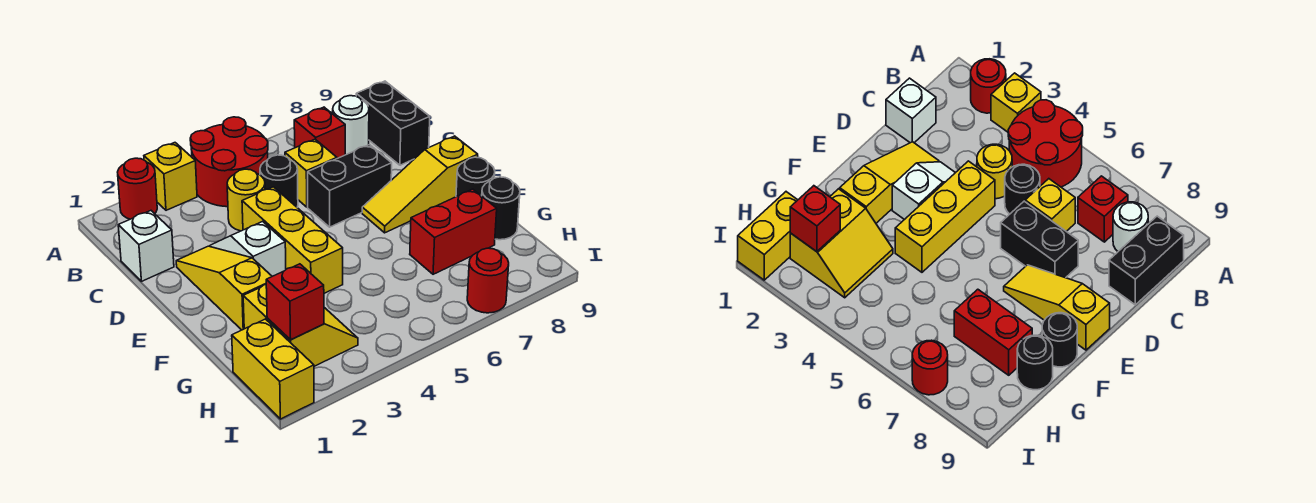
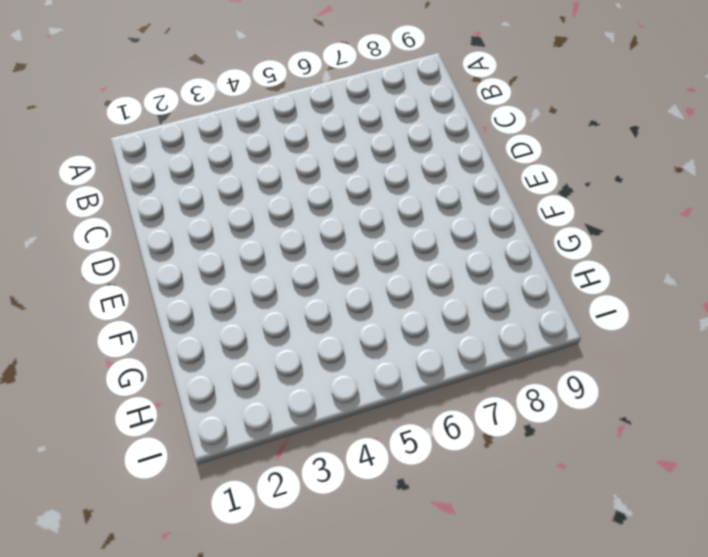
none -> red round brick A2 level 1
none -> yellow brick A3 level 1
none -> red round brick A4:B5 level 1

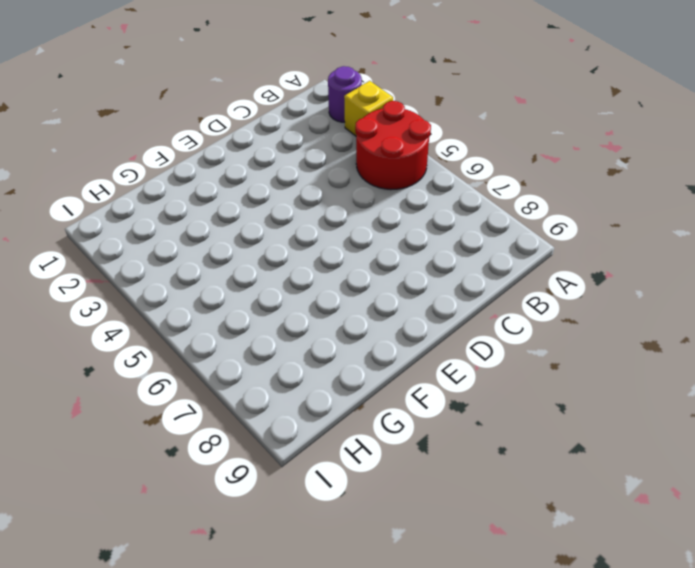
purple round brick A2 level 1 -> red round brick A2 level 1
none -> red brick B7 level 1
none -> white round brick B8 level 1
none -> black brick B9:C9 level 1

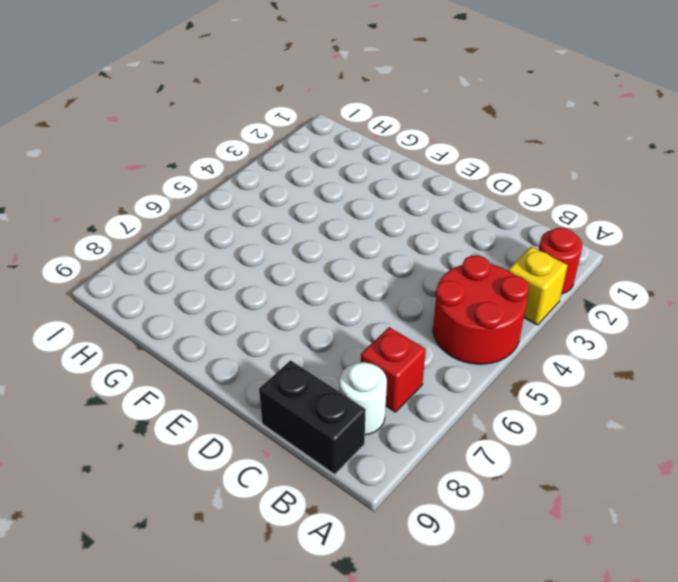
none -> white brick C1 level 1
none -> yellow round brick C4 level 1
none -> black round brick C5 level 1

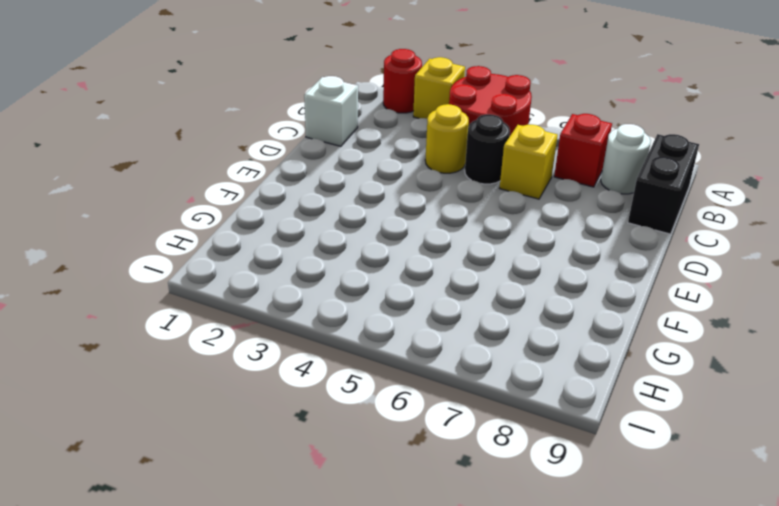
none -> yellow slope D2:F2 level 1 top F
none -> white slope D3:E3 level 1 top E
none -> yellow brick D4:F4 level 1

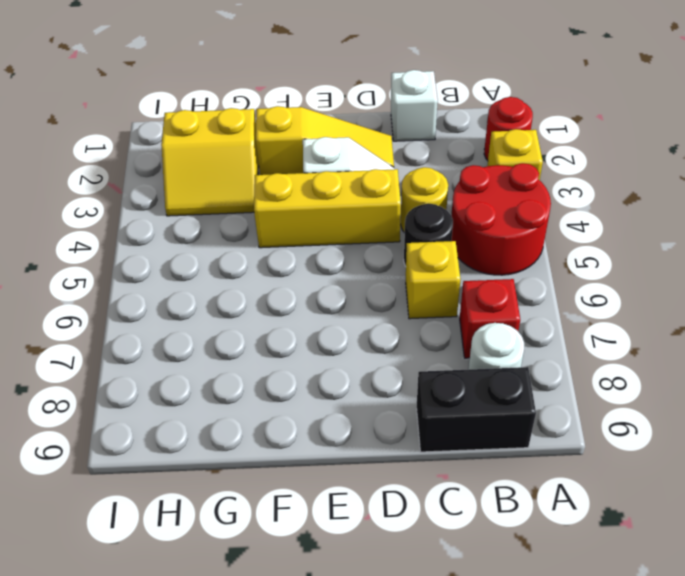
none -> black brick D6:D7 level 1
none -> yellow slope E7:E9 level 1 top 9
none -> black round brick F9 level 1

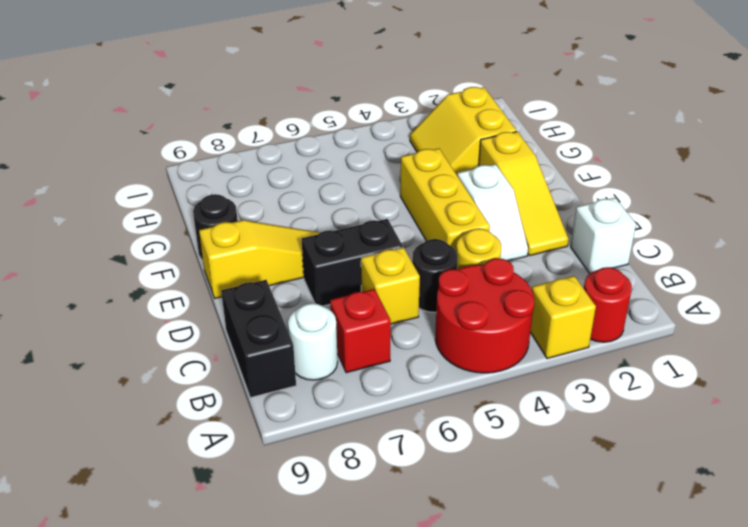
none -> red brick G7:G8 level 1
none -> black round brick G9 level 1
none -> yellow brick H1:I1 level 1

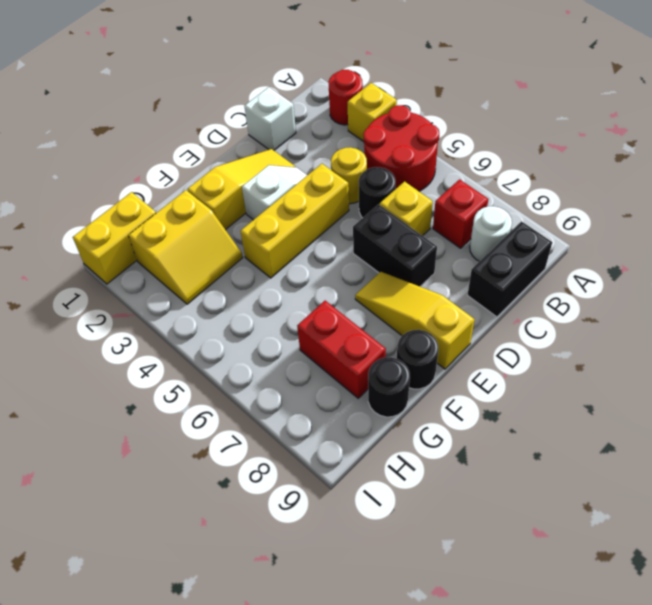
none -> red round brick I7 level 1
none -> red brick H2 level 2

